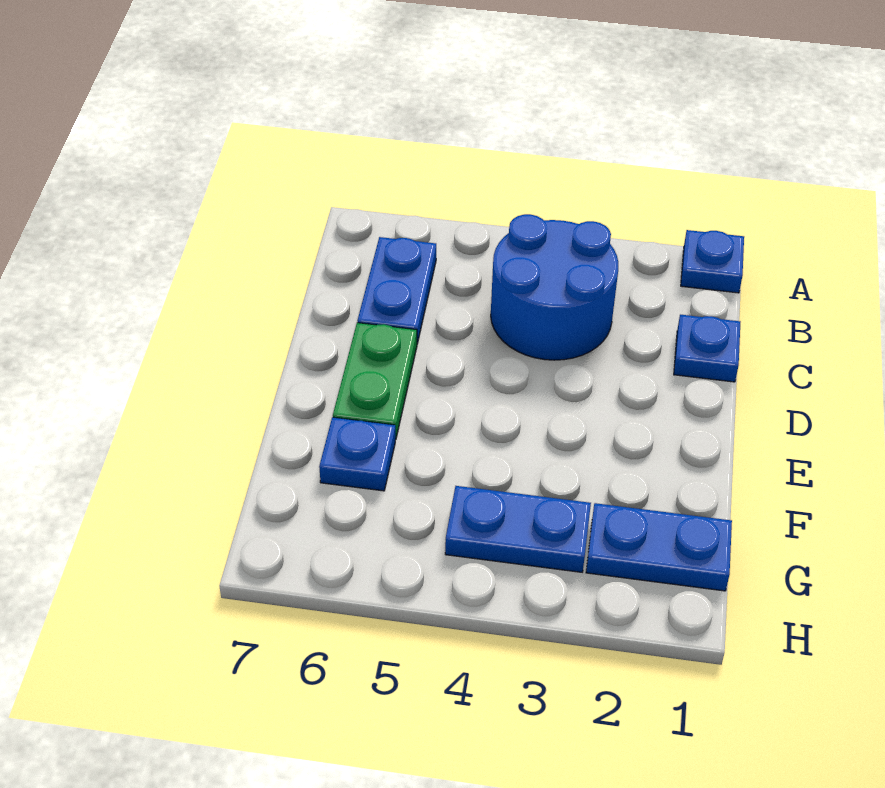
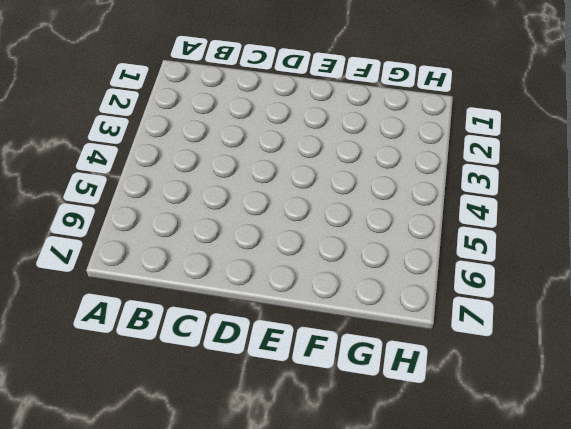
none -> blue plate A1 level 1
none -> blue round brick B3:C4 level 1

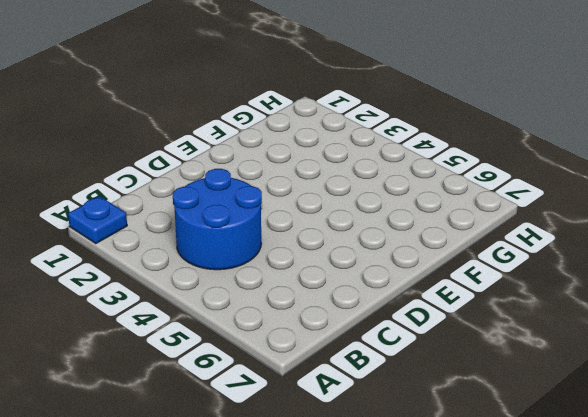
none -> blue plate B6:C6 level 1
none -> blue plate C1 level 1

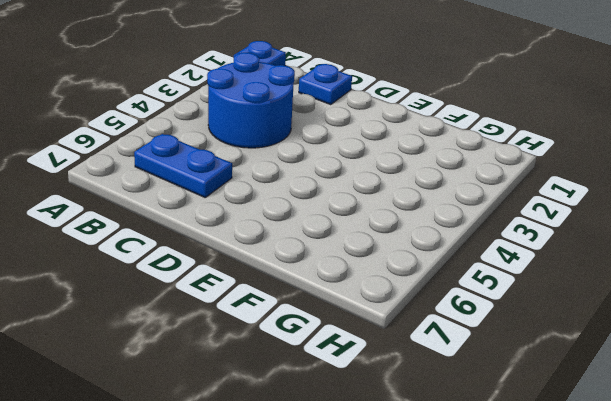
none -> green plate D6:E6 level 1
none -> blue plate F6 level 1

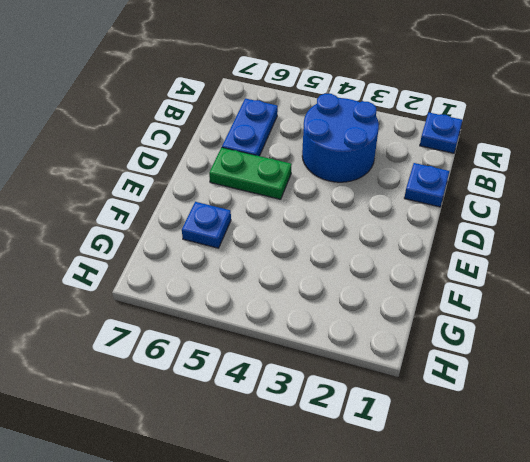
green plate D5:D6 level 1 -> green plate D6:E6 level 1
none -> blue plate G1:G2 level 1
none -> blue plate G3:G4 level 1

